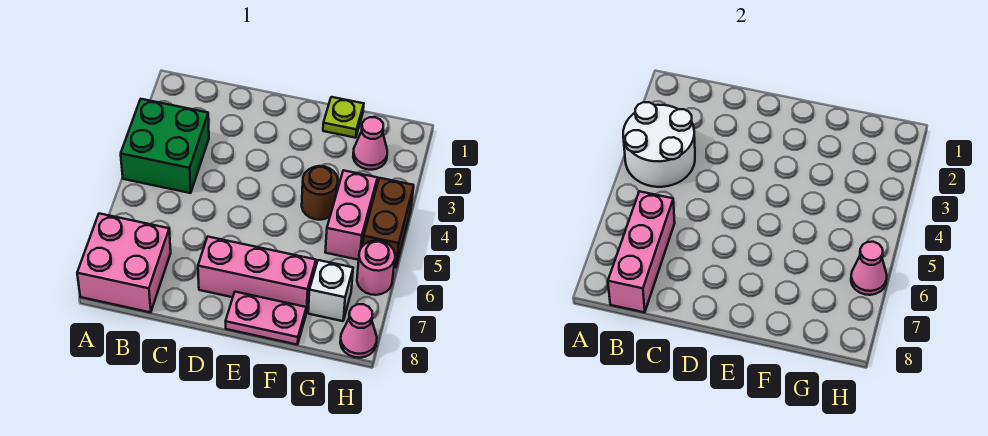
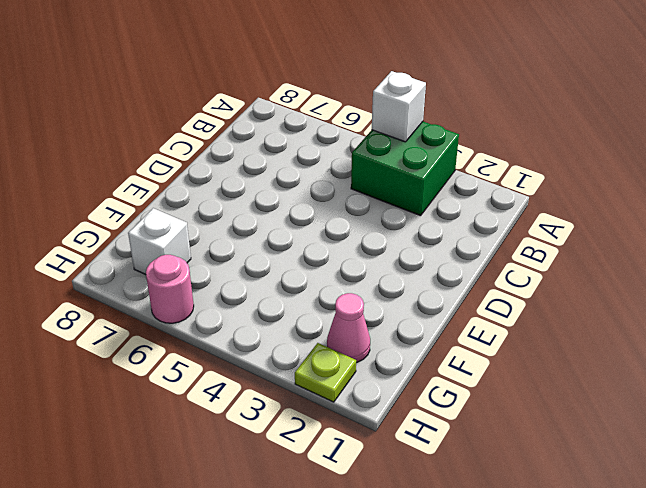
white brick A4 level 2 -> white round brick A3:B4 level 2
lime plate H2 level 1 -> lime plate F1 level 1
none -> pink brick A7:B8 level 1
none -> pink brick D7:F7 level 1
none -> pink plate E8:F8 level 1

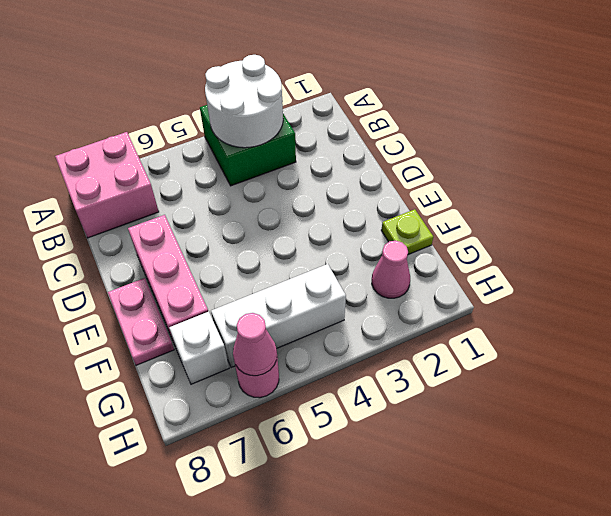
white brick G4:G6 level 1 -> pink brick G4:G5 level 1
none -> brown round brick F4 level 1
none -> brown brick H4:H5 level 1
none -> pink cone H8 level 1

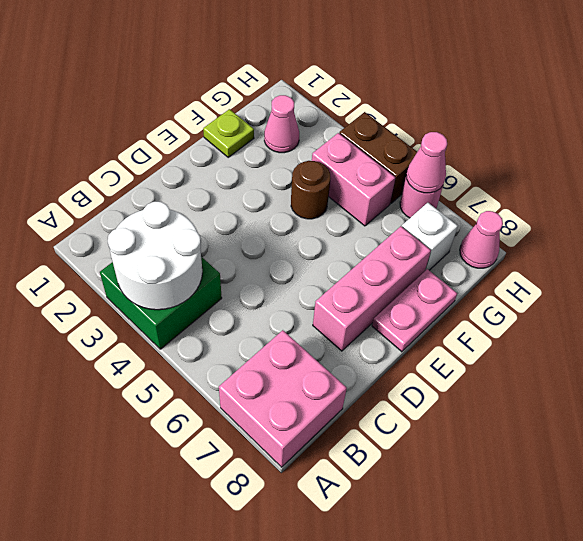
none -> pink brick B6:B8 level 2

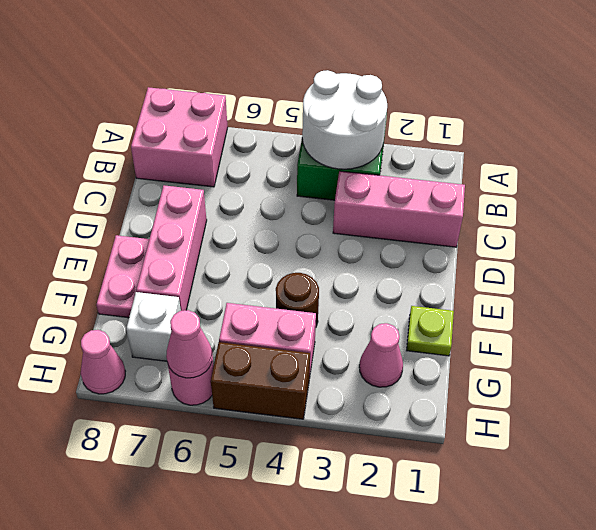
pink brick C1:C3 level 1 -> pink brick B6:B8 level 2

